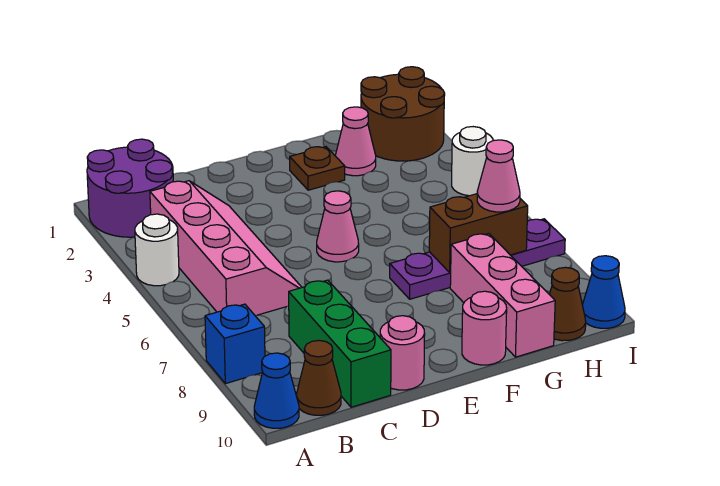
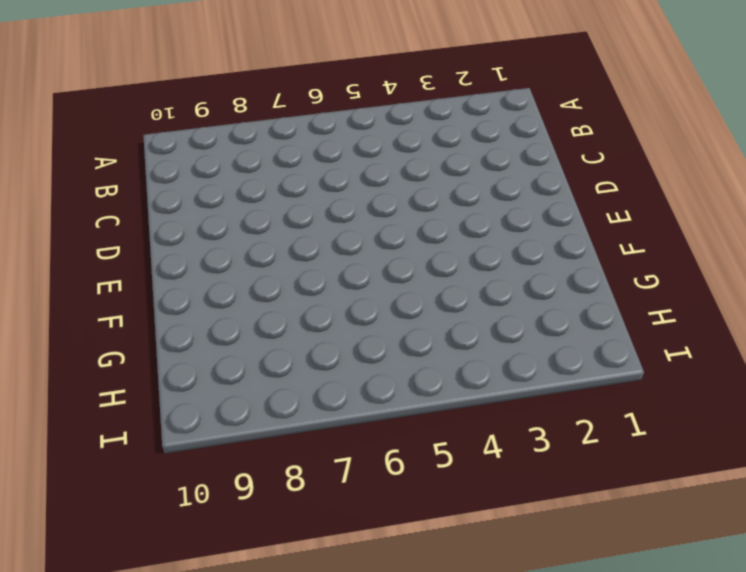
none -> purple round brick A1:B2 level 1
none -> white round brick A4 level 1
none -> blue brick A8 level 1

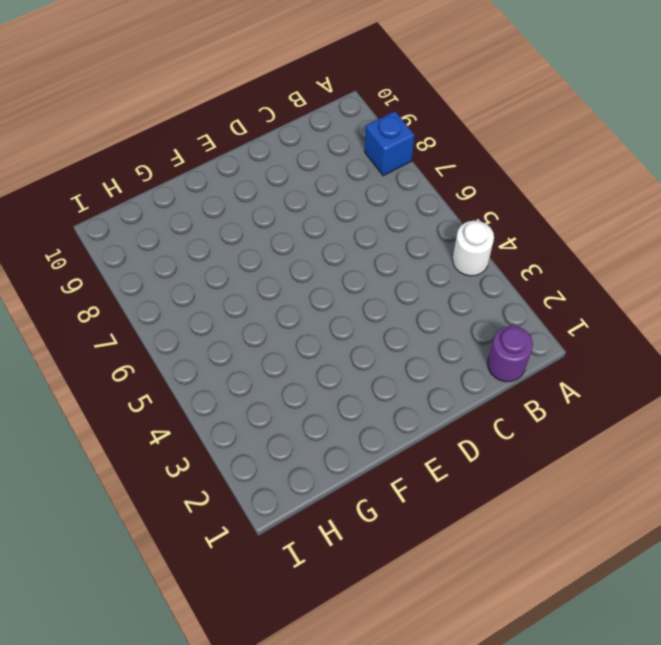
purple round brick B1 level 1 -> purple round brick A1:B2 level 1
none -> blue cone A10 level 1
none -> pink slope B3:C6 level 1 top B
none -> brown cone B10 level 1

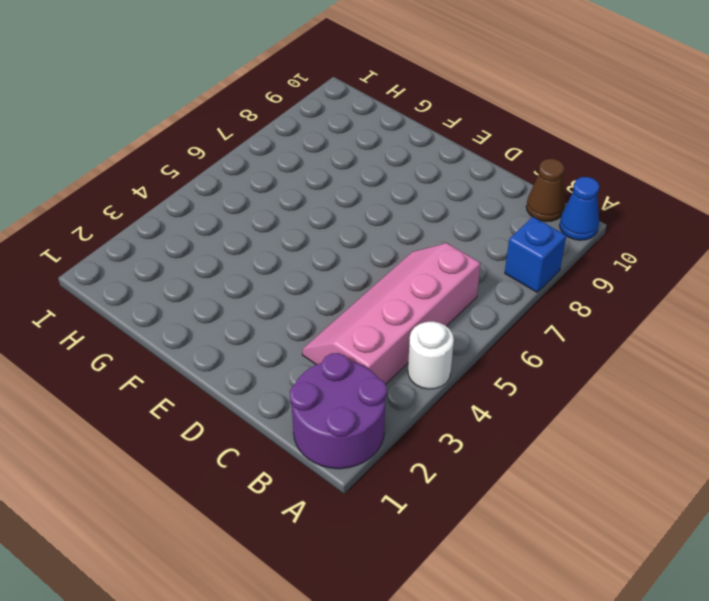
none -> green brick C8:C10 level 1
none -> pink round brick D10 level 1
none -> pink cone E5 level 1

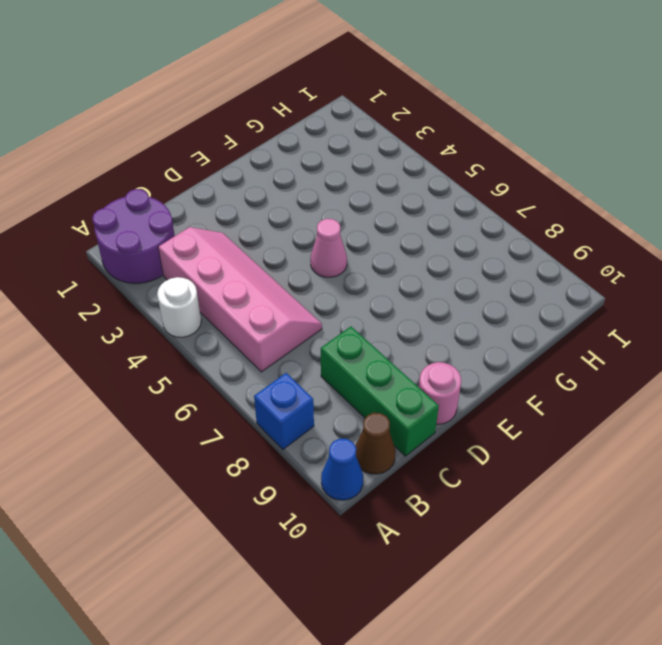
none -> brown plate F2 level 1
none -> purple plate F7:I7 level 1
none -> pink round brick F10 level 1

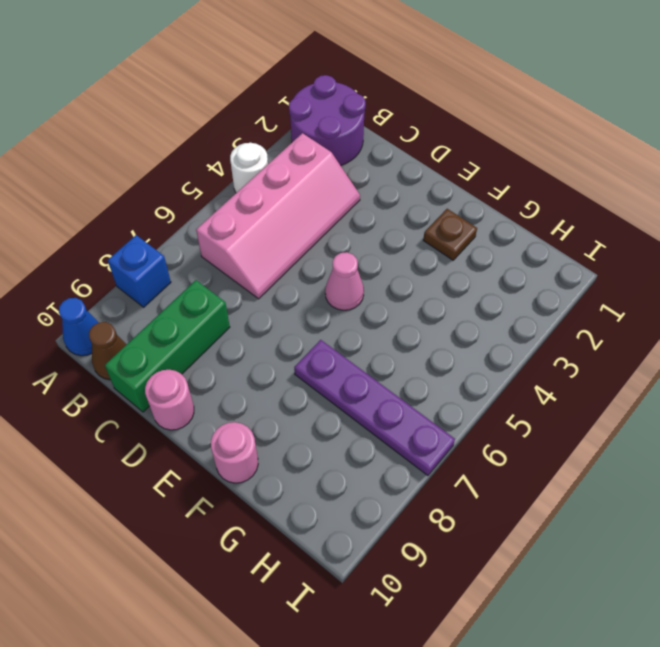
none -> pink cone G2 level 1
none -> pink brick G8:G10 level 1
none -> brown round brick H1:I2 level 1

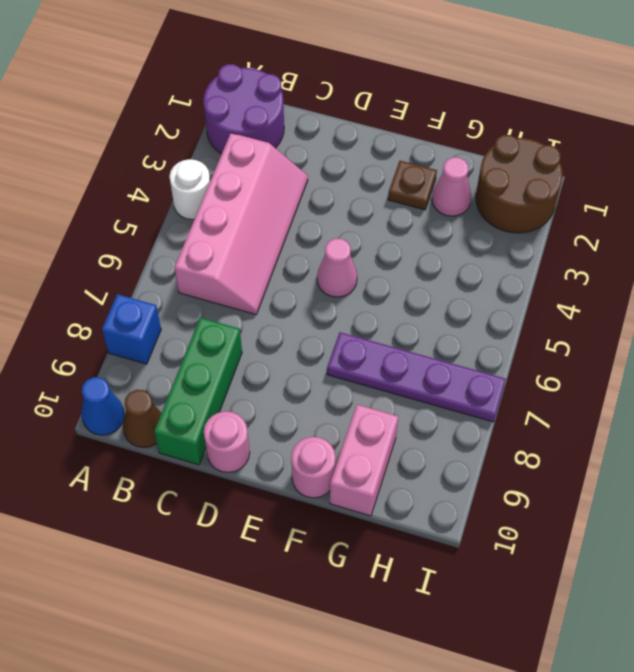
pink brick G9:G10 level 1 -> pink brick G8:G10 level 1
none -> brown cone H10 level 1
none -> white round brick I4 level 1
none -> blue cone I10 level 1

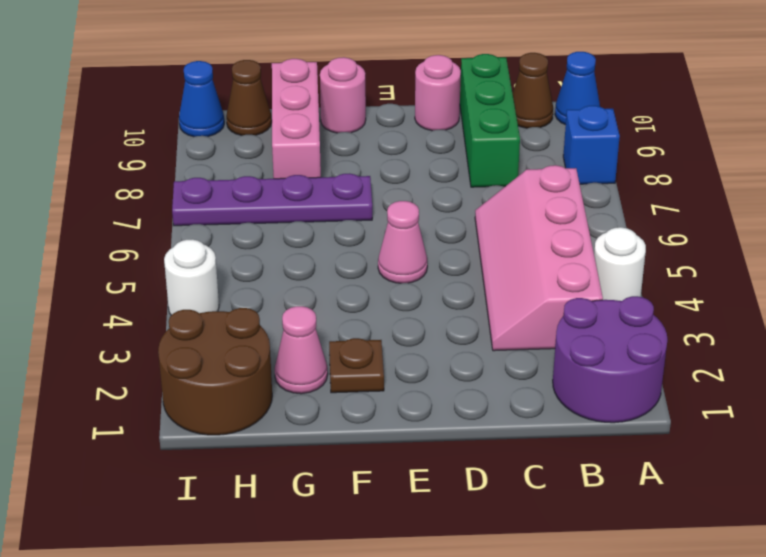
none -> brown brick G7:H7 level 2
none -> pink cone H7 level 3

